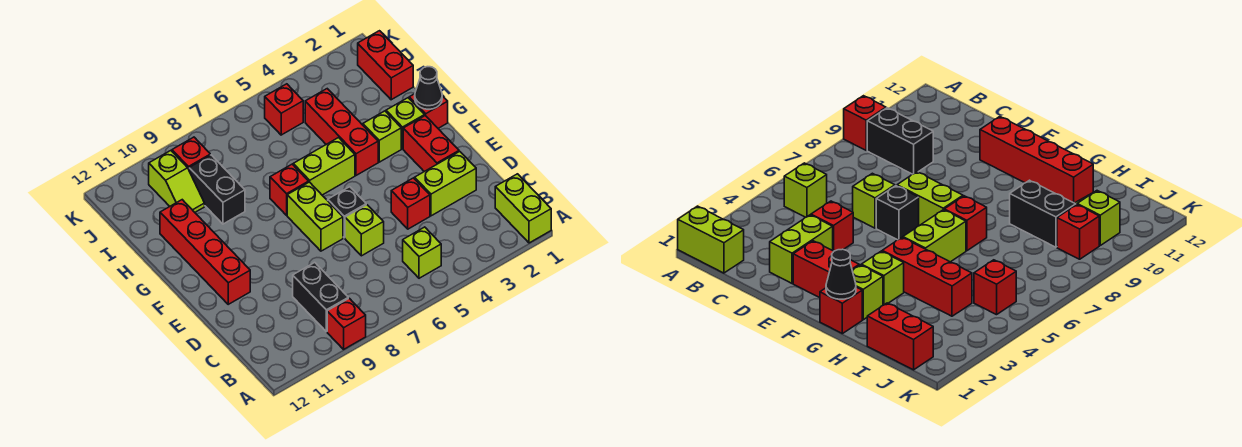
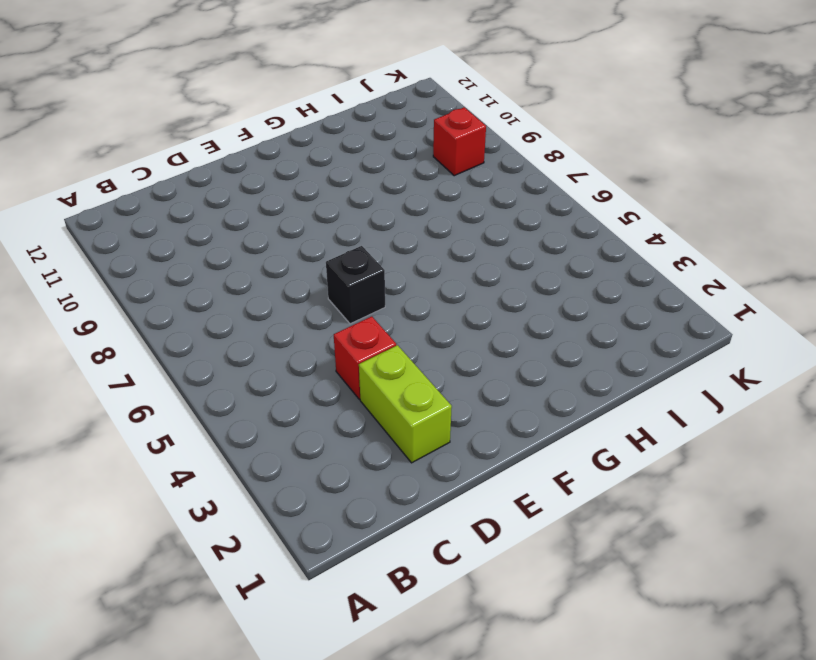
none -> lime brick A1:B1 level 1
none -> red brick A9 level 1
none -> lime brick B5 level 1

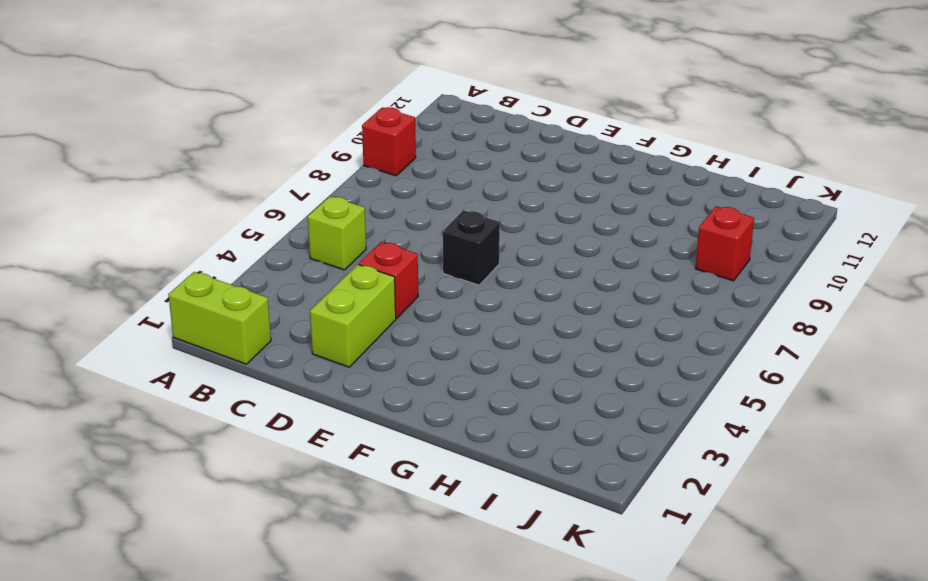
none -> black brick B9:C9 level 1
none -> lime brick D6 level 1
none -> red brick E2:F2 level 1

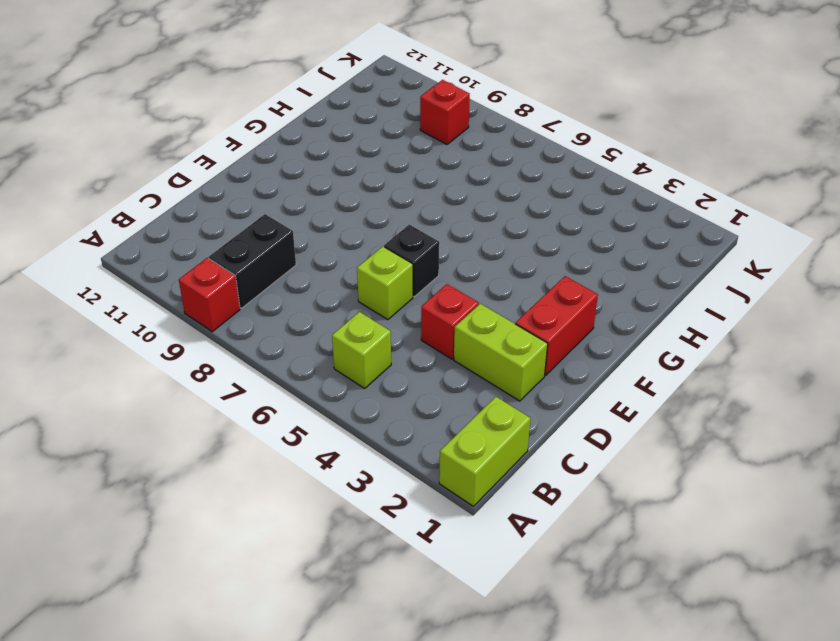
none -> lime brick E7:F7 level 1
none -> red brick E11:H11 level 1
none -> red brick G1 level 1

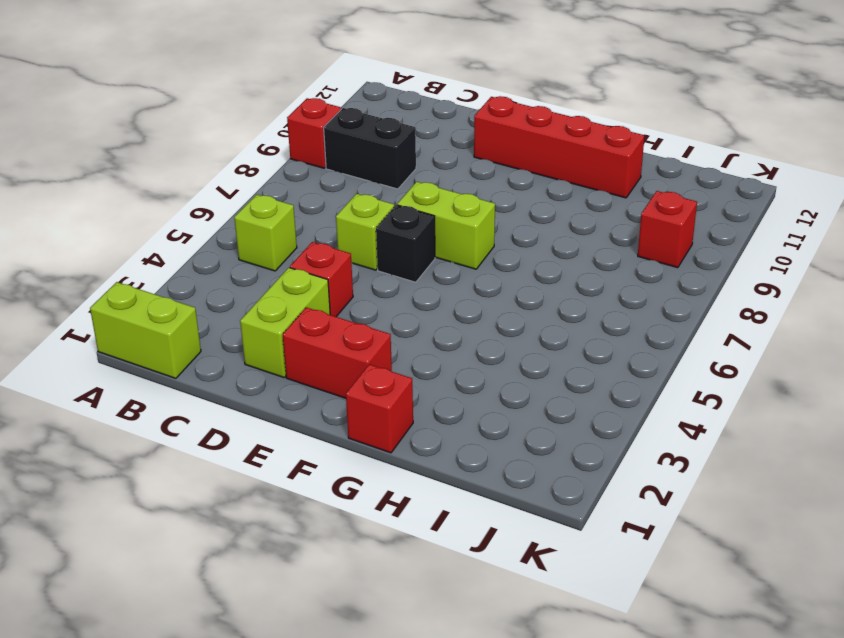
none -> lime brick G2 level 1
none -> lime brick G3 level 1
none -> red brick G4:I4 level 1

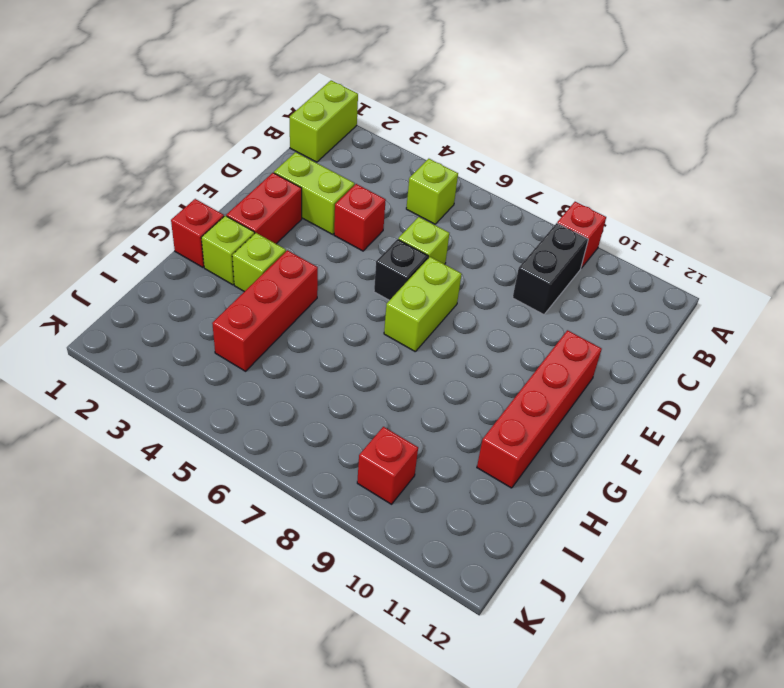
none -> lime brick G5:G6 level 1
none -> red brick G7 level 1
none -> black brick H9:I9 level 1

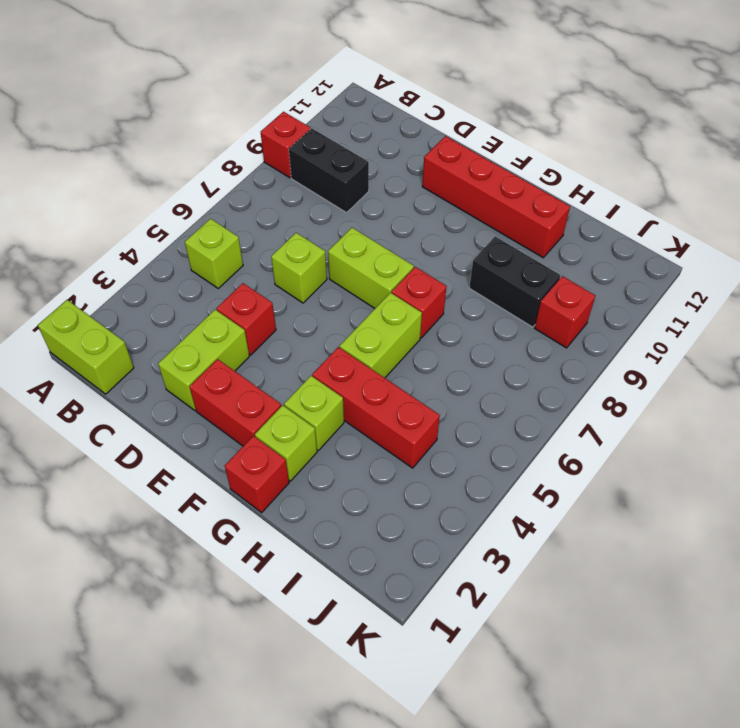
none -> black brick E6 level 1
none -> red brick I1:J1 level 1
none -> lime slope I10:J10 level 1 top J

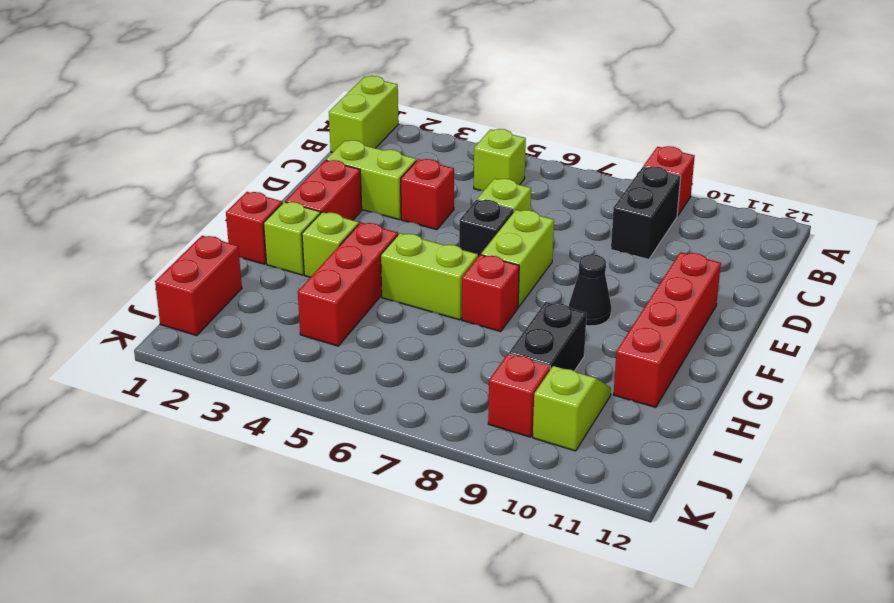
black cone F9 level 1 -> black cone G1 level 2
none -> red brick J5 level 1

